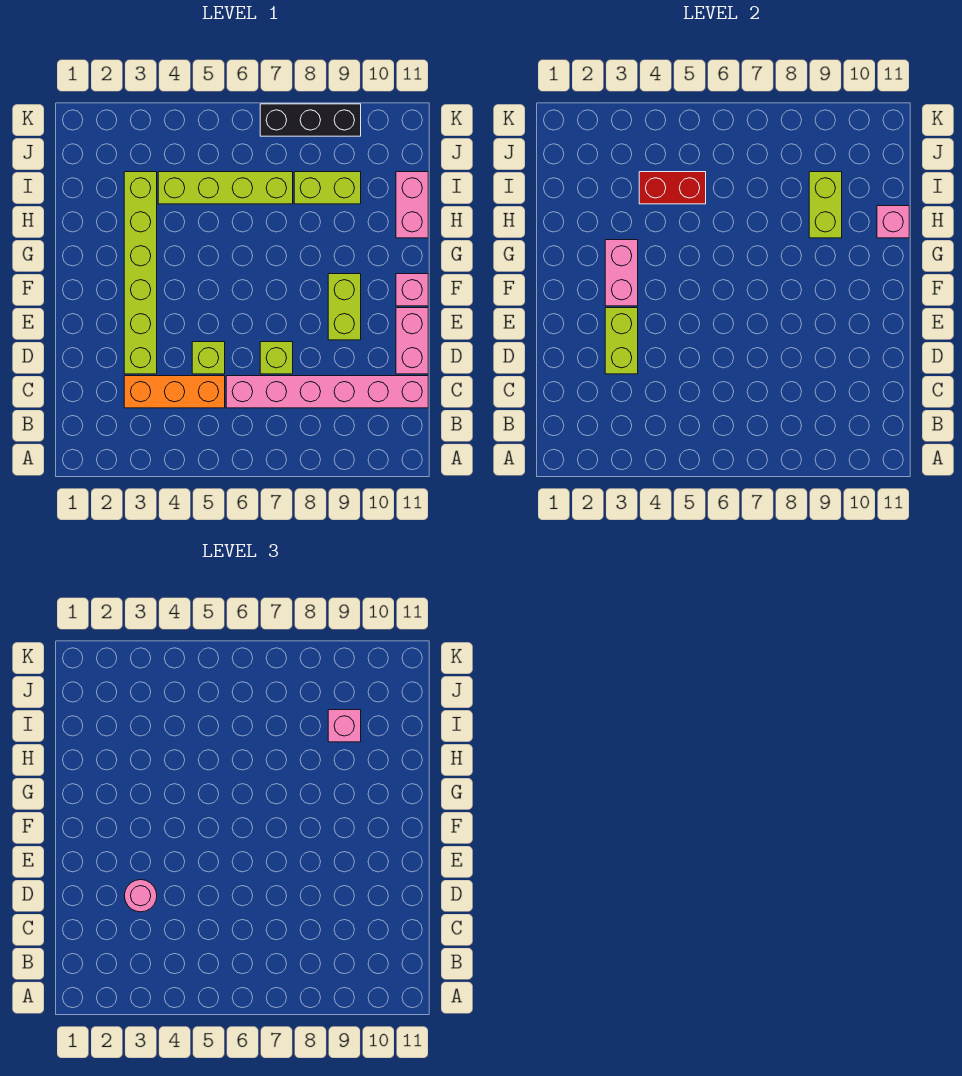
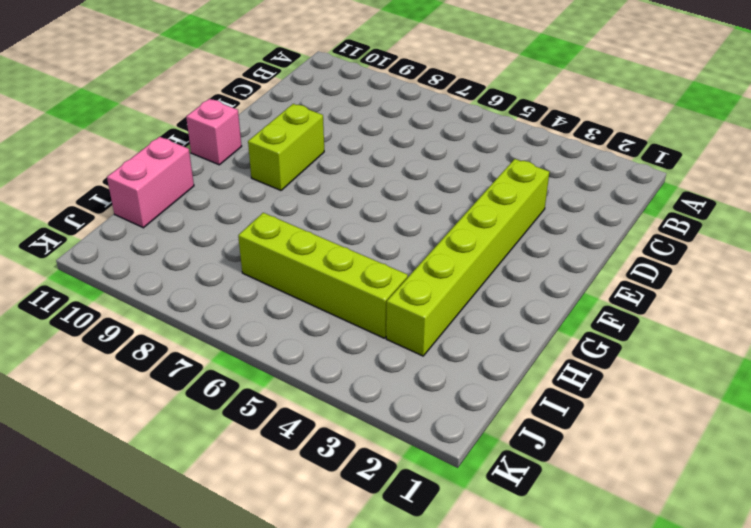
none -> orange brick C3:C5 level 1
none -> pink brick C6:C11 level 1
none -> lime brick D5 level 1

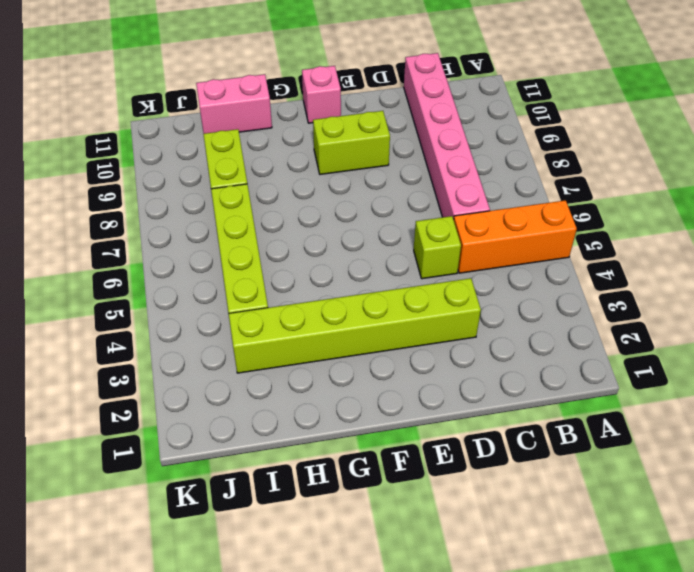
orange brick A5:C5 level 1 -> orange brick C3:C5 level 1
none -> lime brick D7 level 1
none -> pink brick D11:E11 level 1
none -> black brick K7:K9 level 1

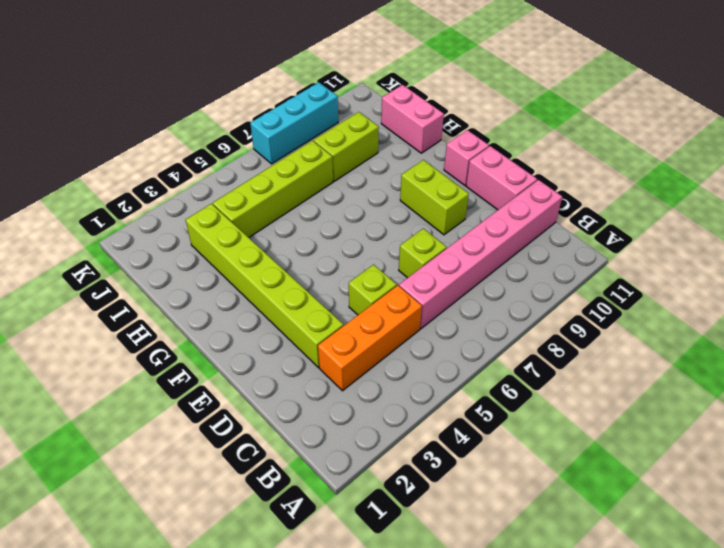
cyan brick K7:K9 level 1 -> black brick K7:K9 level 1
none -> lime brick D3:E3 level 2
none -> pink brick F3:G3 level 2
none -> lime brick H9:I9 level 2

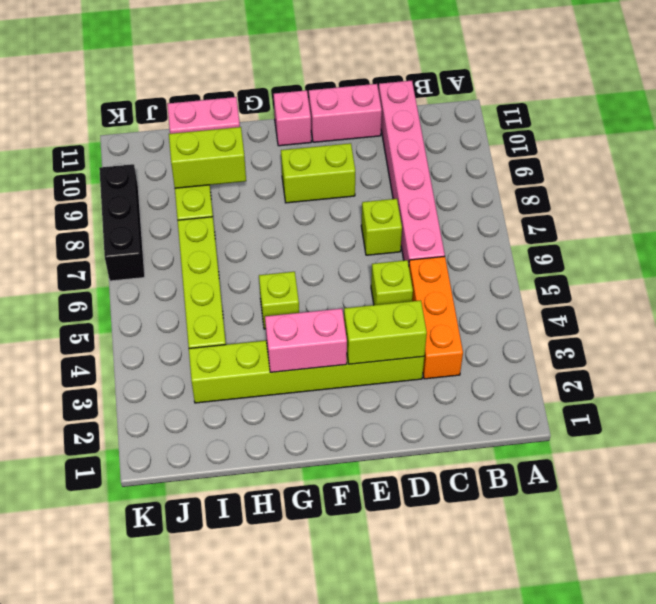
lime brick G5 level 1 -> none
none -> pink brick H11 level 2
none -> red brick I4:I5 level 2
none -> pink round brick D3 level 3

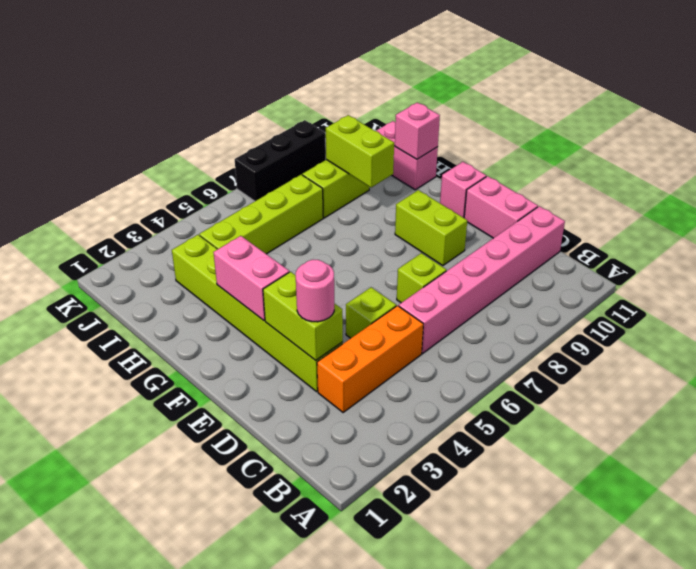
none -> red brick I4:I5 level 2
none -> pink brick I9 level 3

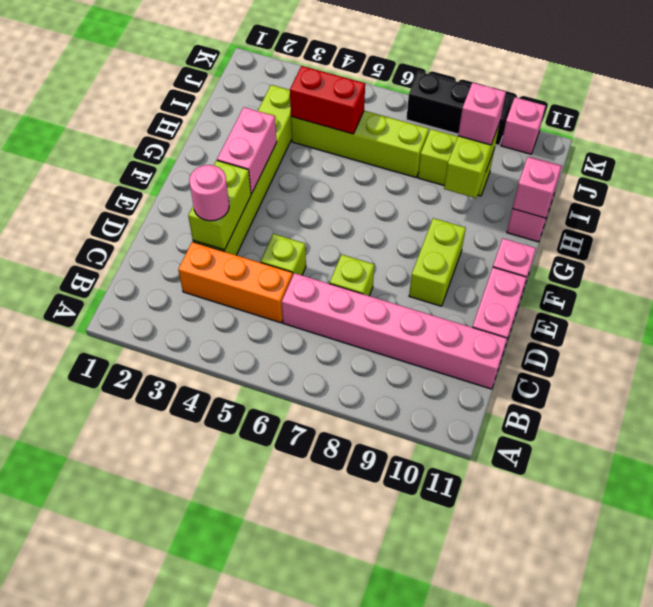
pink brick K10 level 1 -> none

